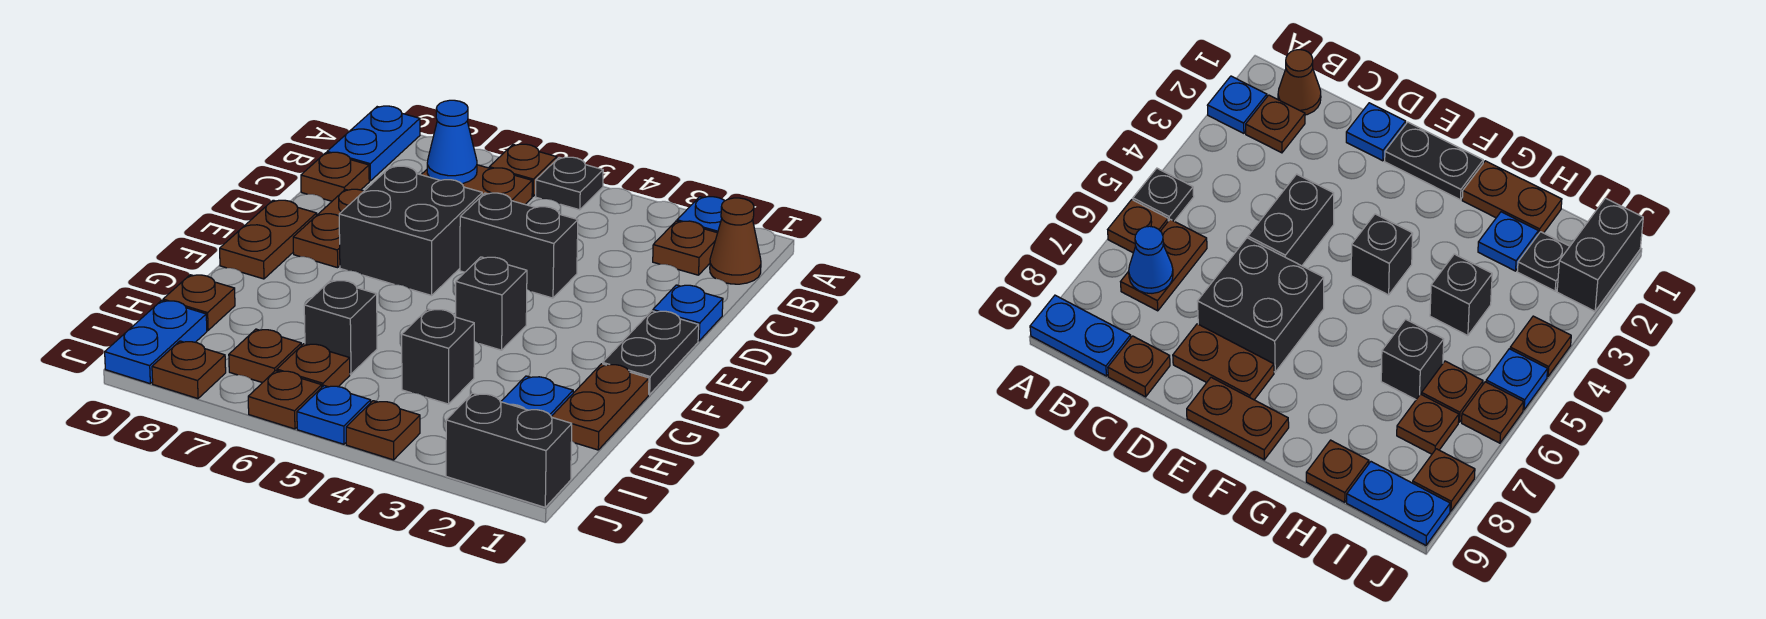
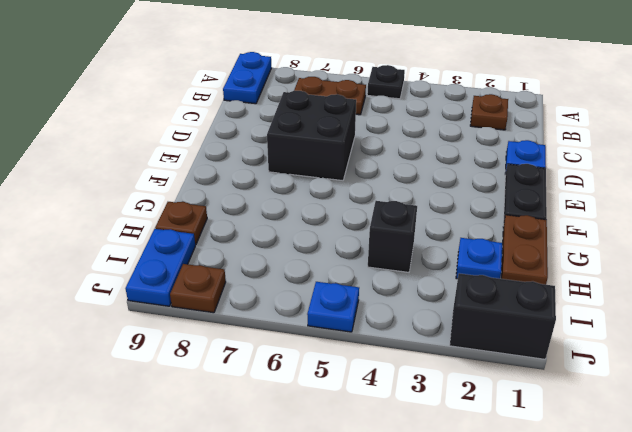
none -> blue plate A2 level 1
none -> brown plate A6 level 1
none -> brown cone B1 level 1
none -> brown plate C9 level 1

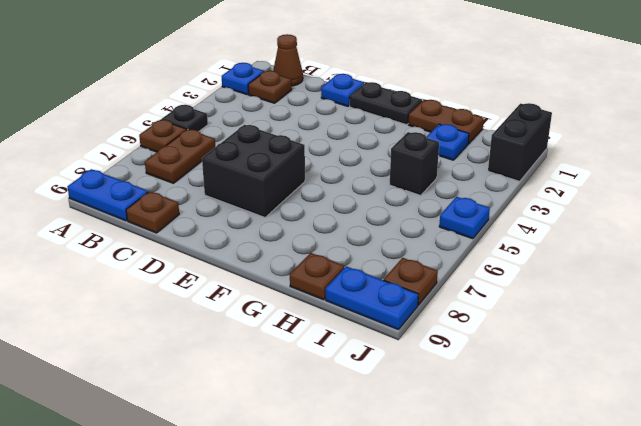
none -> black brick D4:D5 level 1
none -> brown plate D8:E8 level 1
none -> brown plate E9:F9 level 1
none -> black brick F4 level 1

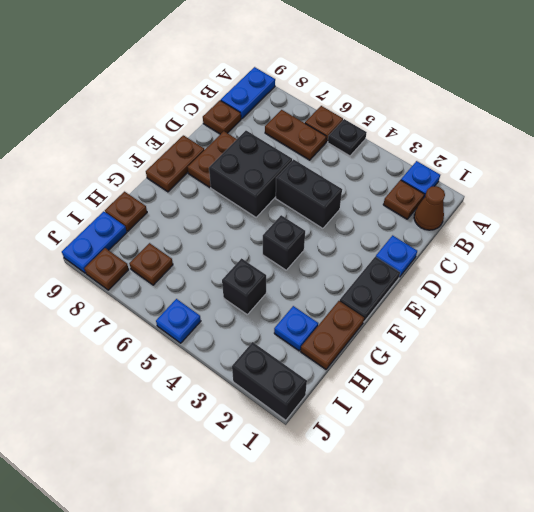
none -> black brick H6 level 1
none -> black plate I2 level 1
none -> brown plate I6 level 1
none -> brown plate J4 level 1

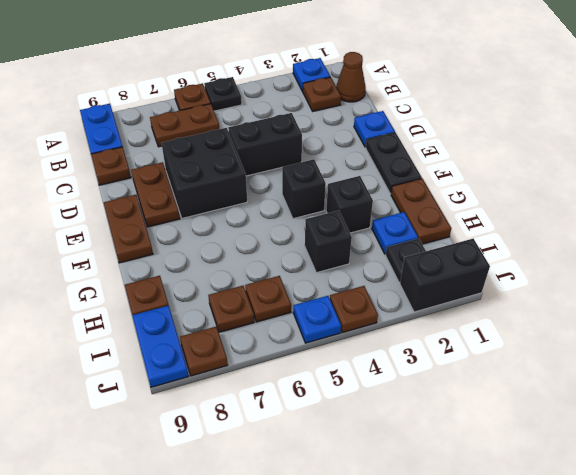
black brick G3 level 1 -> black brick H6 level 1
none -> brown plate J6 level 1
none -> blue cone B7 level 2

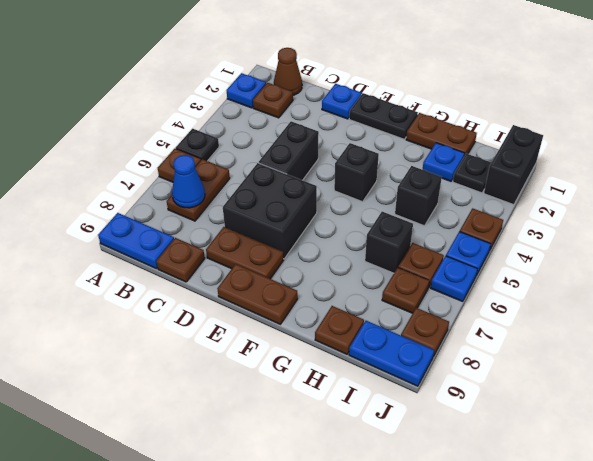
blue plate J6 level 1 -> brown plate J6 level 1

